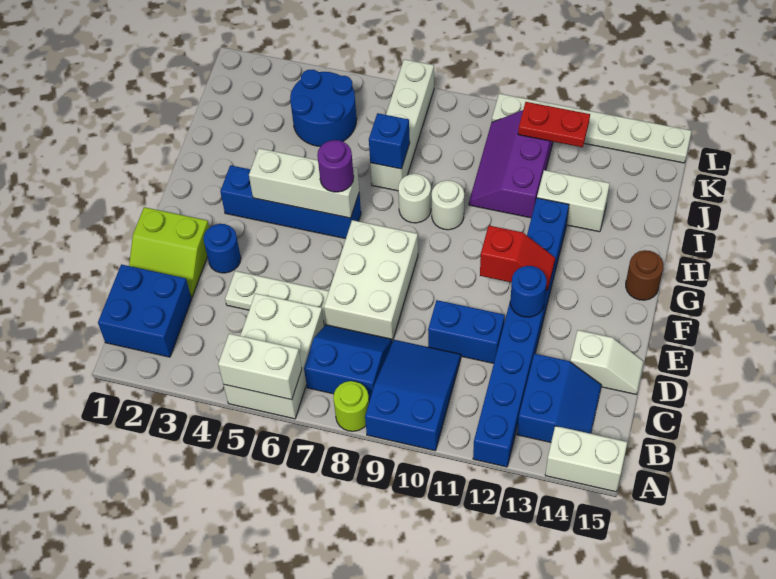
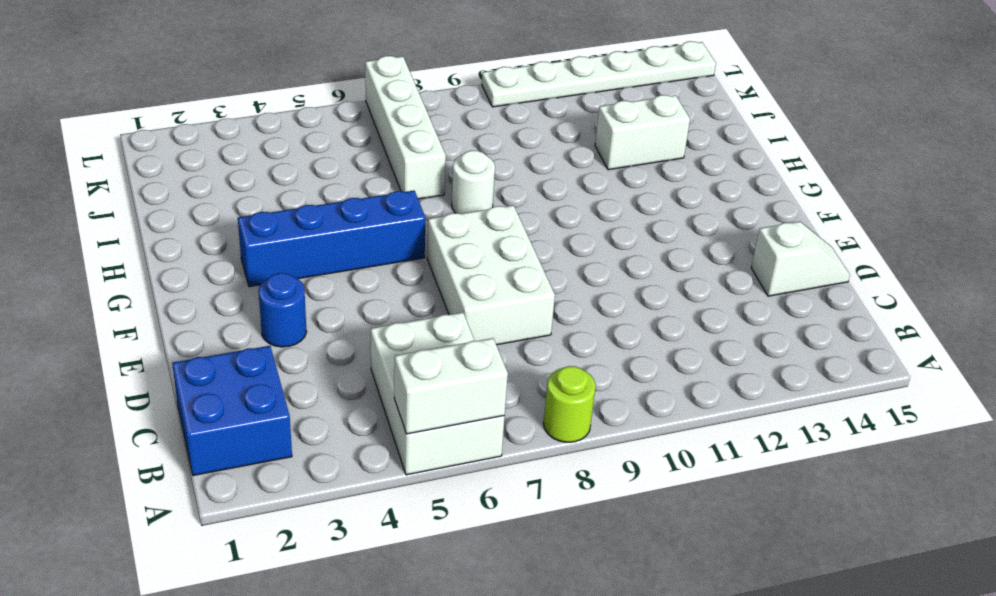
none -> blue slope A9:C10 level 1 top A
none -> blue brick A12:H12 level 1
none -> white brick A14:A15 level 1
none -> blue slope B7:C8 level 1 top B

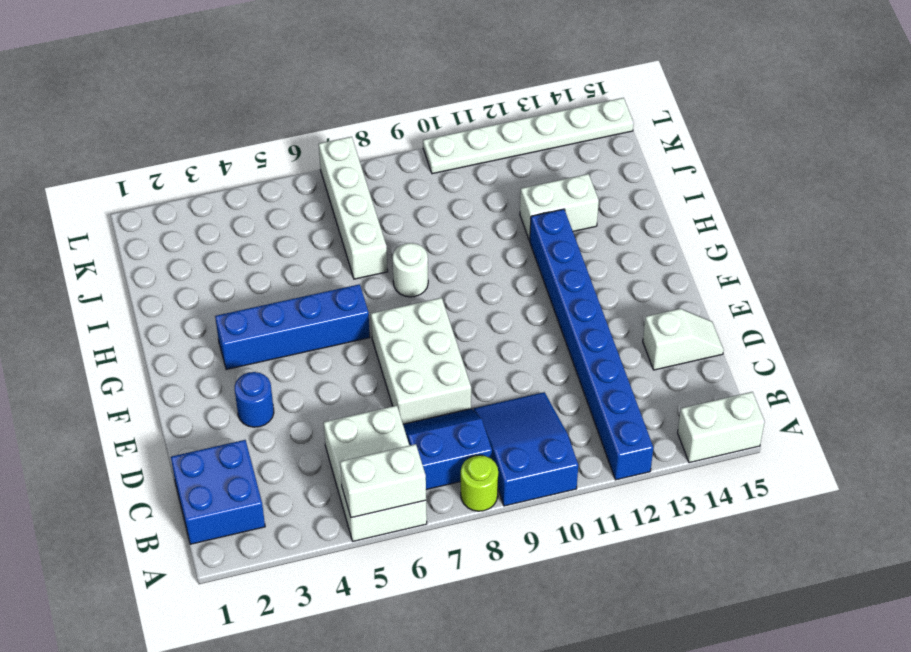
none -> blue slope B13:C14 level 1 top 13
none -> lime slope D1:E2 level 1 top E
none -> white plate D4:D6 level 1
none -> blue brick D10:D11 level 1

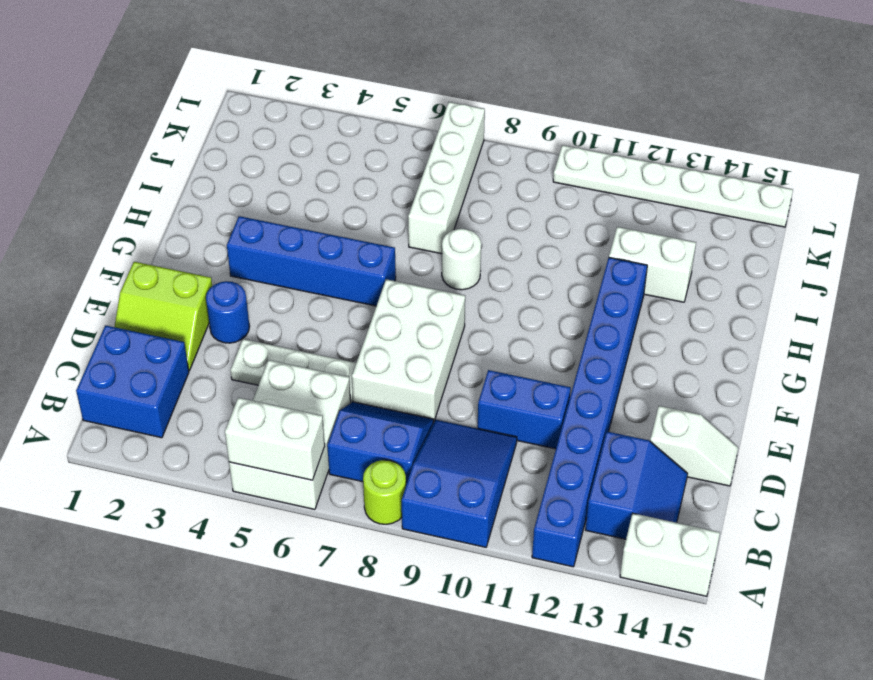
none -> brown round brick G15 level 1
none -> white round brick H9 level 1
none -> purple slope I10:K11 level 1 top 11
none -> blue round brick J4:K5 level 1

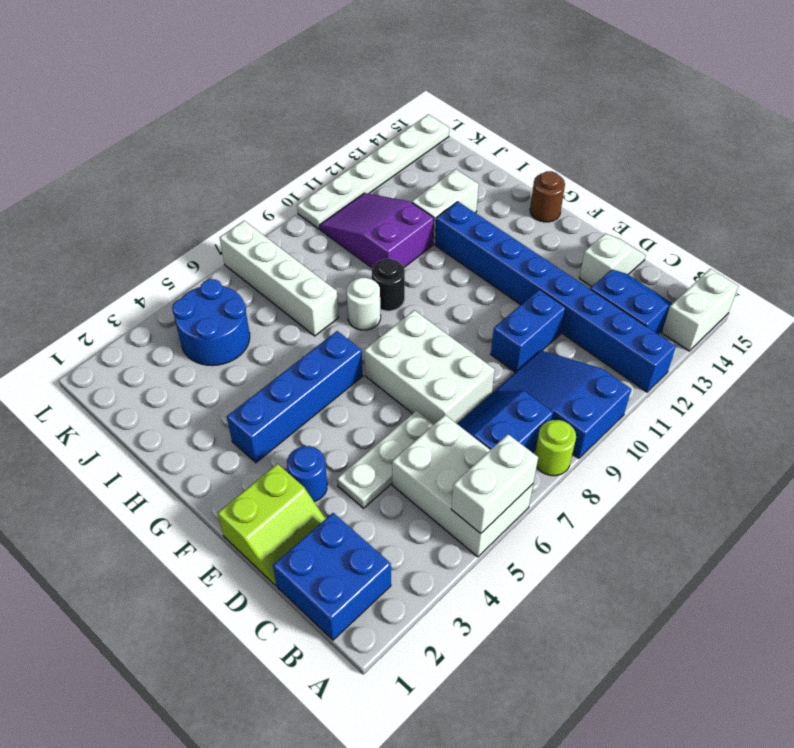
black round brick H9 level 1 -> white round brick H9 level 1
purple slope I10:K11 level 1 top I -> purple slope I10:K11 level 1 top 11
none -> blue round brick E12 level 2
none -> red slope F11:F12 level 2 top 11
none -> white brick G4:G6 level 2
none -> blue brick I7 level 2

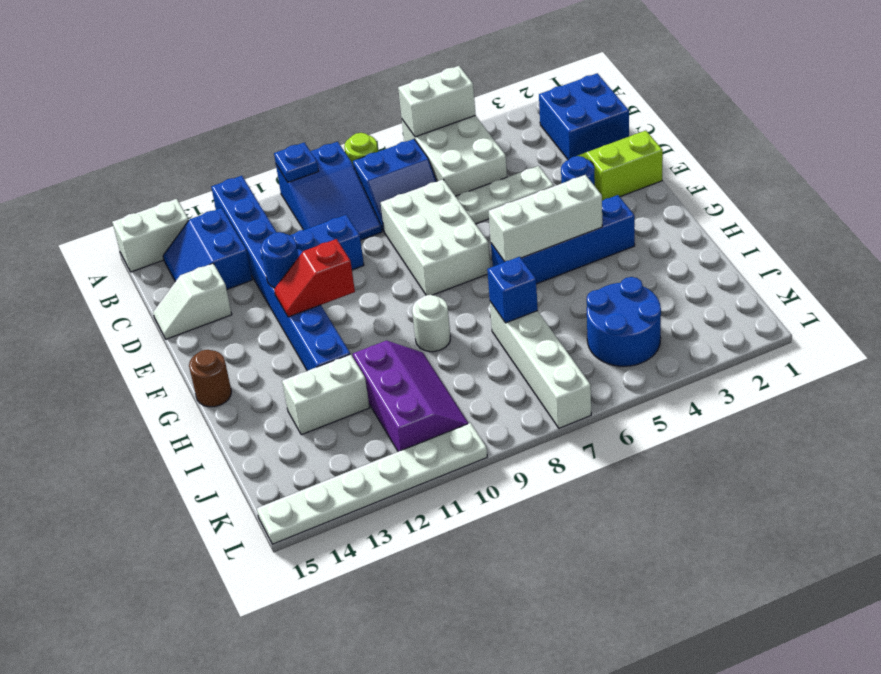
blue plate A10 level 2 -> none
none -> white round brick H8 level 1
none -> red plate K11:K12 level 2
none -> purple round brick G6 level 3

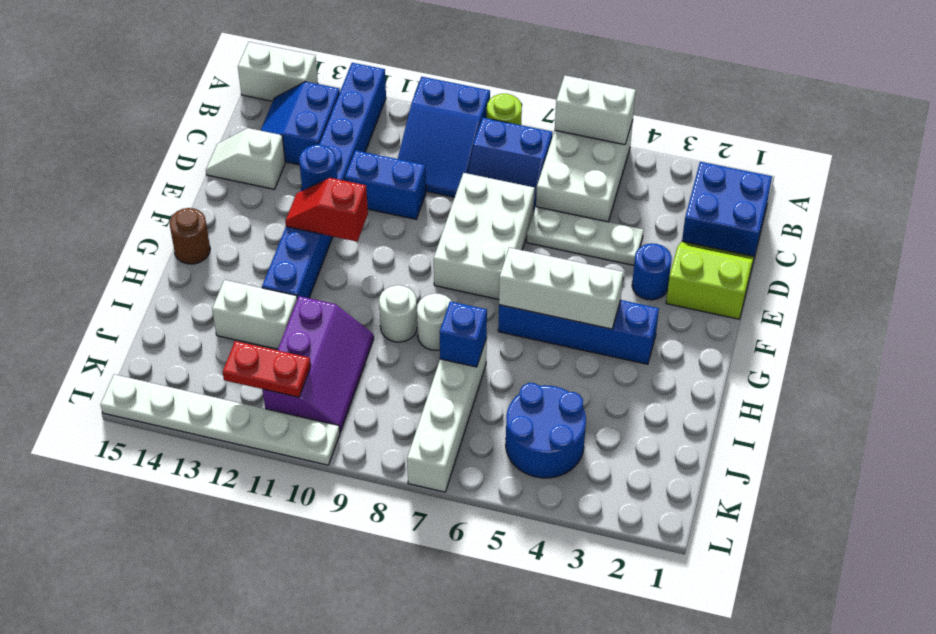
none -> purple round brick G6 level 3

